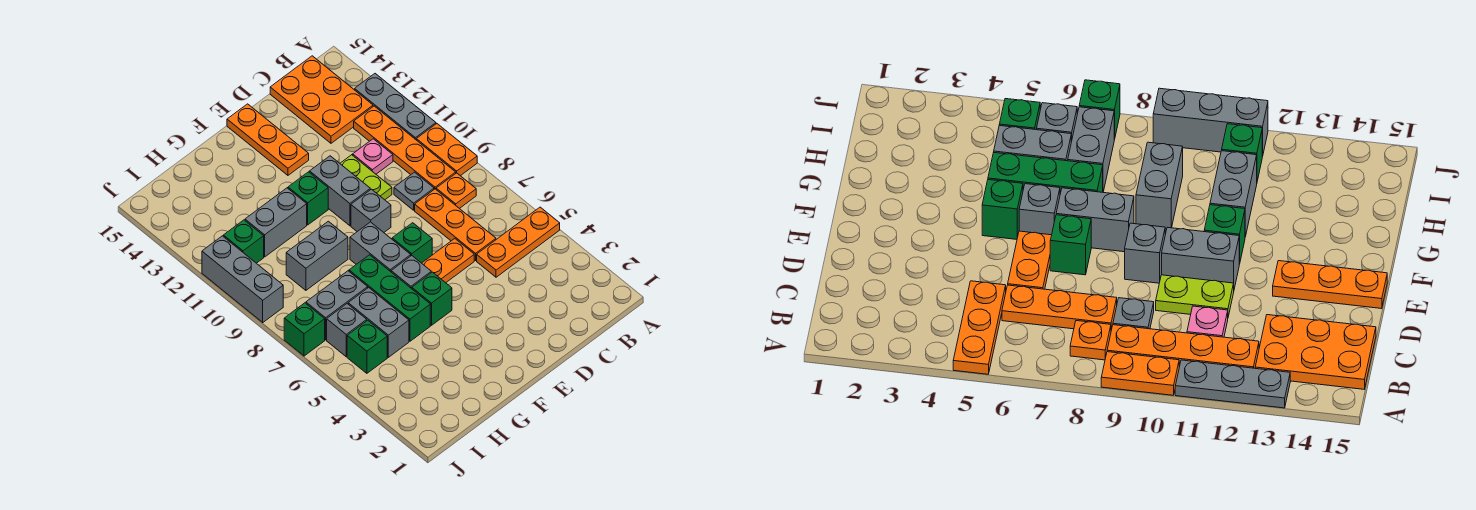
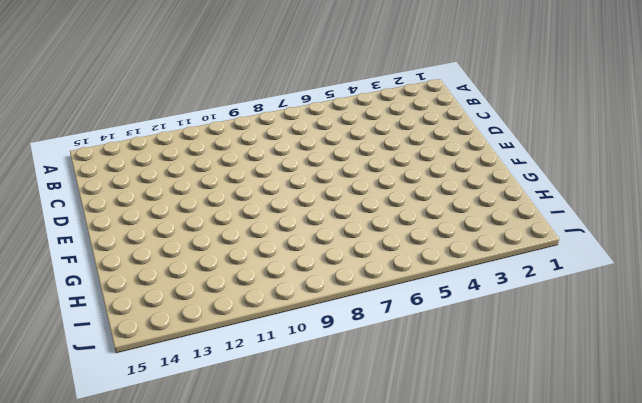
none -> orange plate A5:C5 level 1
none -> orange plate A9:A10 level 1
none -> grey plate A11:A13 level 1

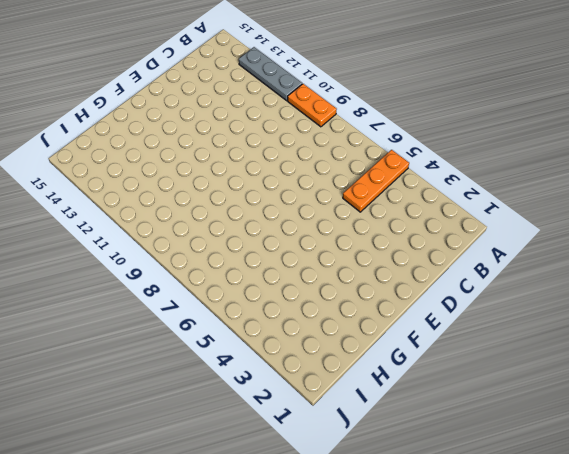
none -> orange plate B8 level 1
none -> orange plate B9:B12 level 1
none -> orange plate B13:C15 level 1

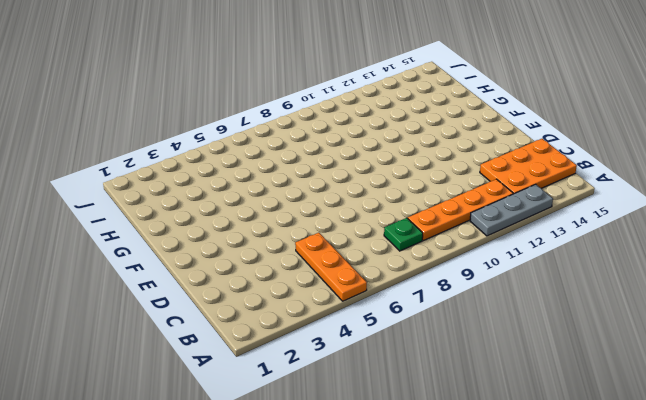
green plate B8 level 1 -> orange plate B8 level 1
none -> orange plate A9:A10 level 1
none -> orange plate C6:C8 level 1
none -> grey plate C9 level 1

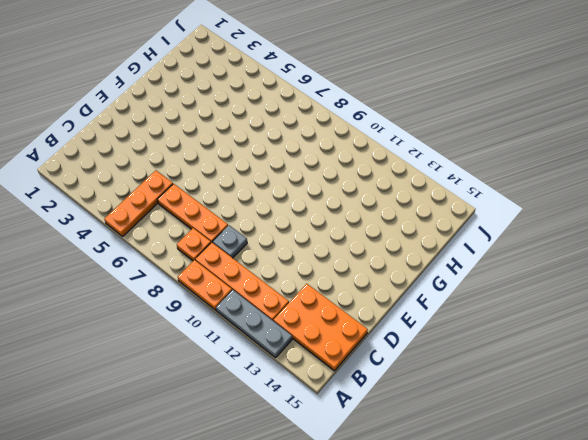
none -> pink plate C11 level 1
none -> orange plate D6:E6 level 1
none -> lime plate D10:D11 level 1

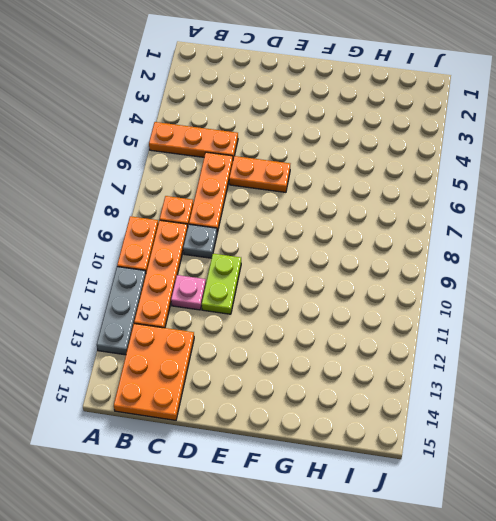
none -> green brick E7 level 1
none -> grey brick E9 level 1
none -> grey brick E10:E11 level 1

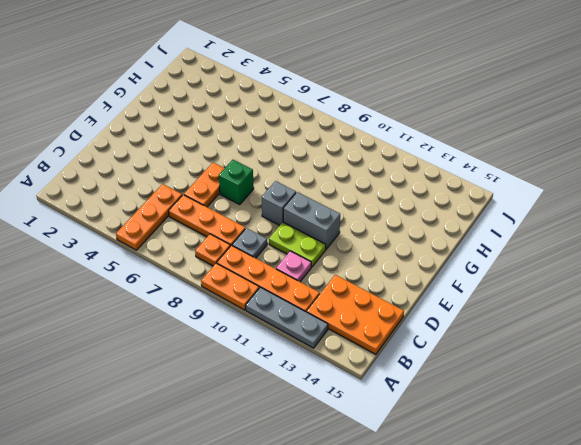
none -> orange plate E13:E15 level 1
none -> green brick F5 level 1
none -> grey brick F6 level 1

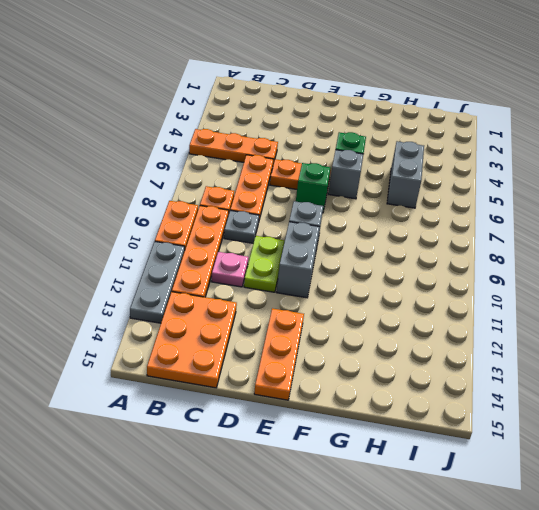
none -> grey brick F7:F8 level 1
none -> green brick F11 level 1
none -> green brick G5:G7 level 1

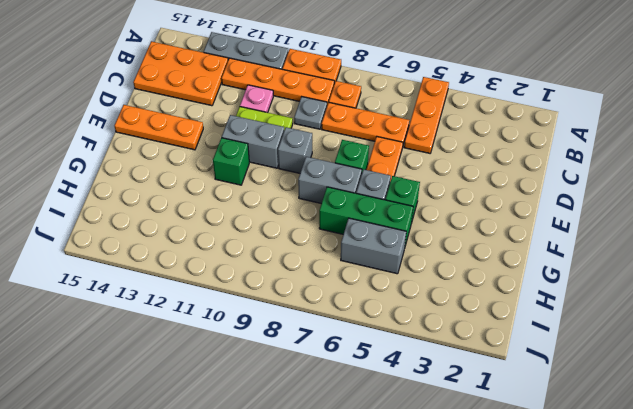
none -> grey brick G9:H9 level 1
none -> grey brick G11:H11 level 1
none -> grey brick H7:I7 level 1

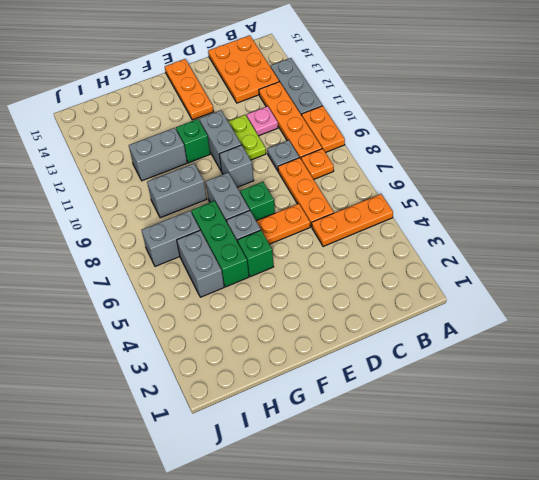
none -> green brick I5 level 1
none -> grey brick I6 level 1
none -> green brick I11 level 1

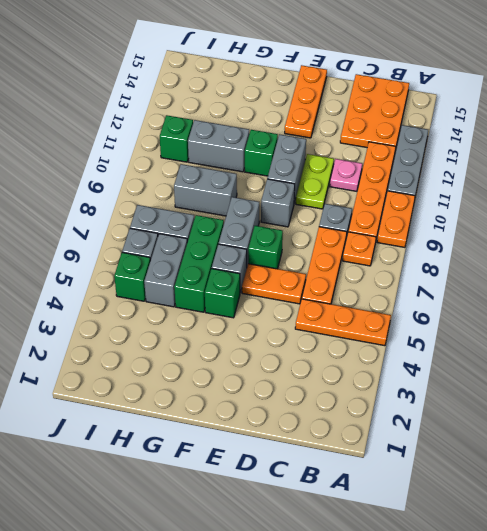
none -> green brick J7 level 1
none -> grey brick J9:J11 level 1

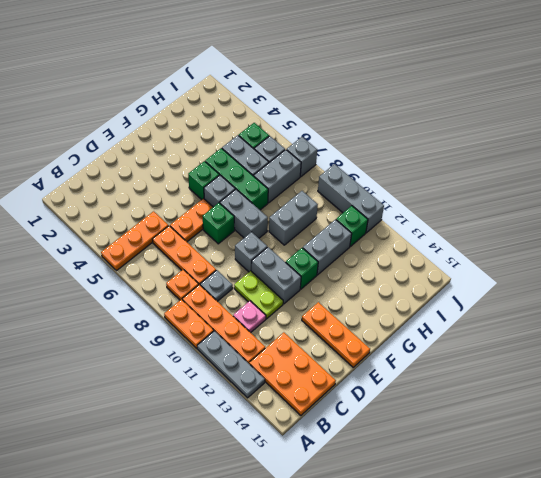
grey brick J7 level 1 -> green brick J7 level 1

